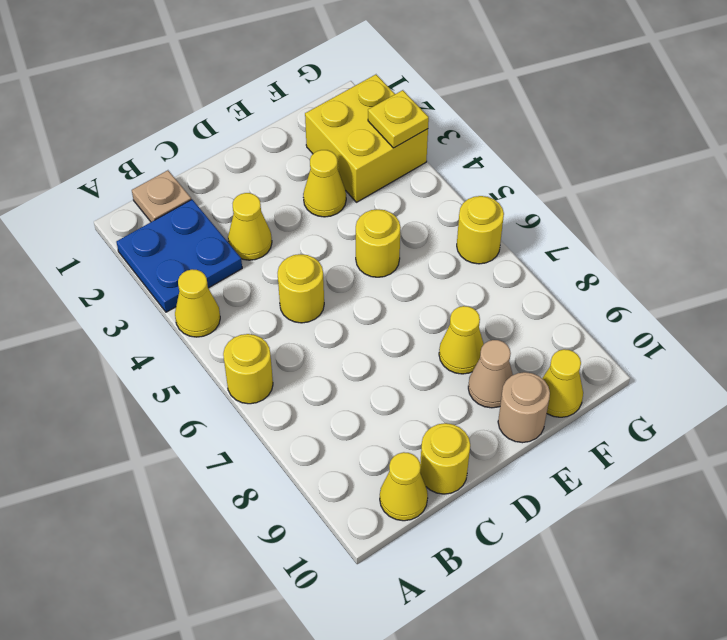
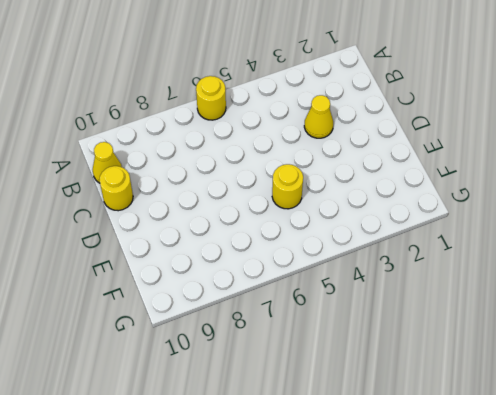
none -> blue plate A2:B3 level 1
none -> yellow cone A4 level 1
none -> tan plate B1 level 1

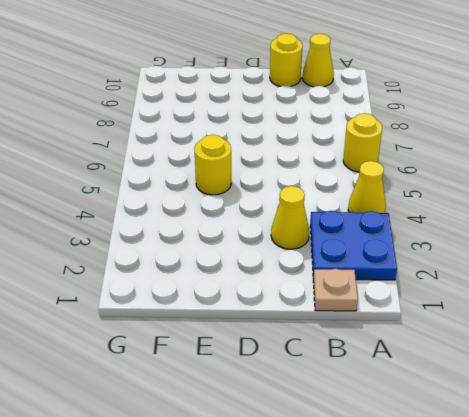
none -> yellow round brick C5 level 1
none -> yellow cone E3 level 1
none -> yellow cone E8 level 1

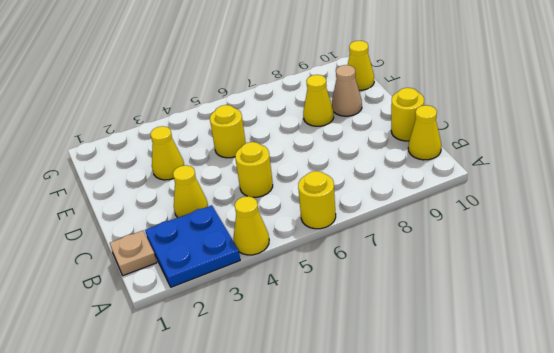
none -> tan round brick E10 level 1
none -> yellow brick F2:G3 level 1
none -> yellow round brick G6 level 1

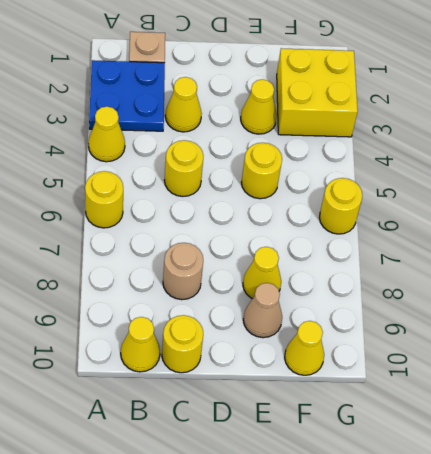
tan round brick C8 level 1 -> tan round brick E10 level 1
none -> yellow plate G3 level 2

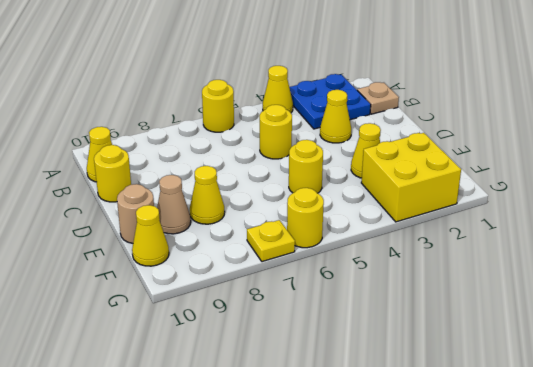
yellow plate G7 level 1 -> yellow plate G3 level 2

